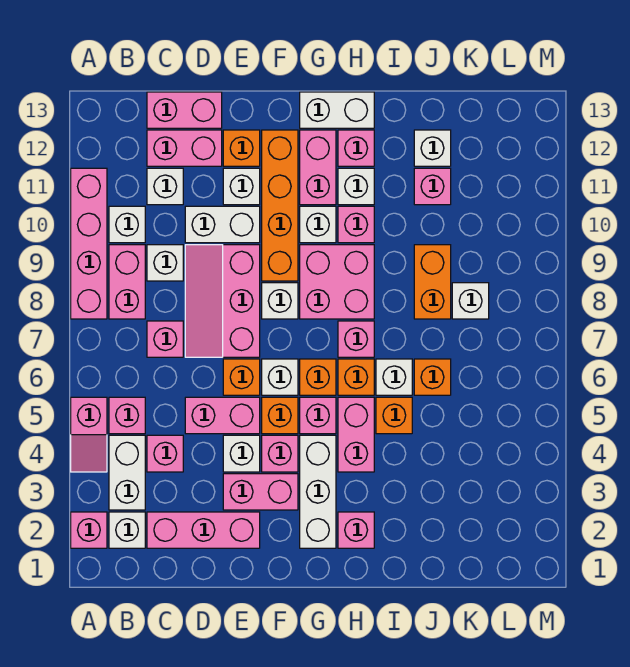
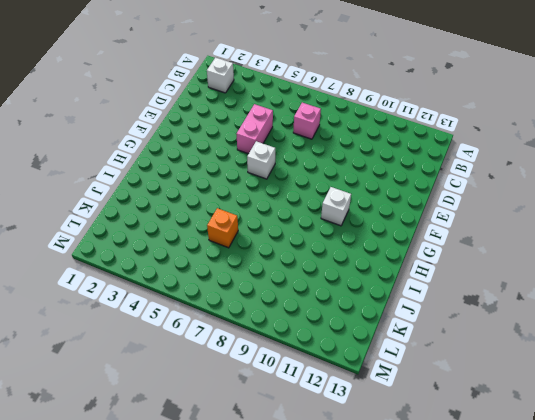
none -> pink brick A2 level 1
none -> pink slope A4:A5 level 1 top 5
none -> pink brick A8:A11 level 1
none -> white brick B3:B4 level 1

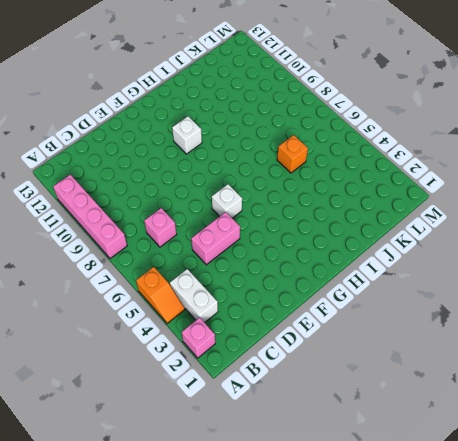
orange slope A4:A5 level 1 top 5 -> pink slope A4:A5 level 1 top 5
none -> white brick B2 level 1
none -> pink brick B5 level 1
none -> pink brick B8:B9 level 1
none -> white brick B10 level 1

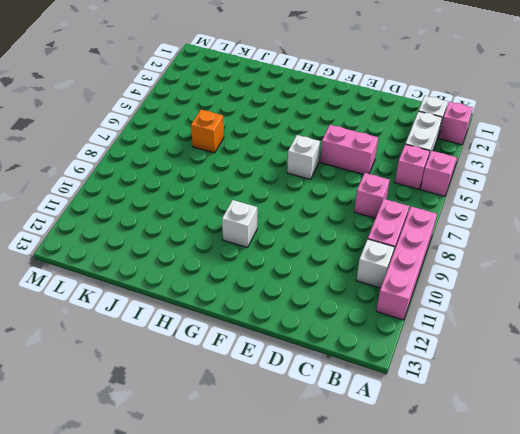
none -> pink brick C2:E2 level 1
none -> pink brick C4 level 1
none -> white brick C9 level 1
none -> white brick C11 level 1

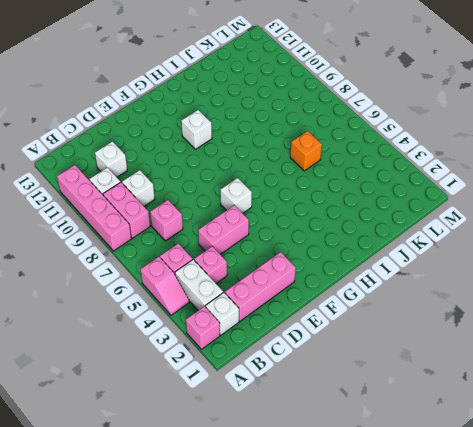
none -> pink brick C12:D12 level 1
none -> pink brick C13:D13 level 1
none -> pink slope D7:E9 level 1 top E
none -> white brick D10:E10 level 1

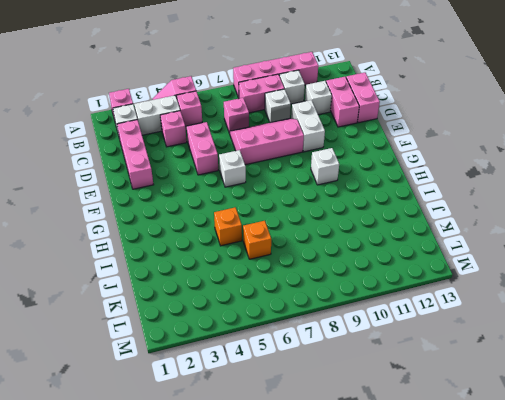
none -> pink brick E3:F3 level 1
none -> white brick E4 level 1
none -> orange brick E6 level 1
none -> white brick E11 level 1

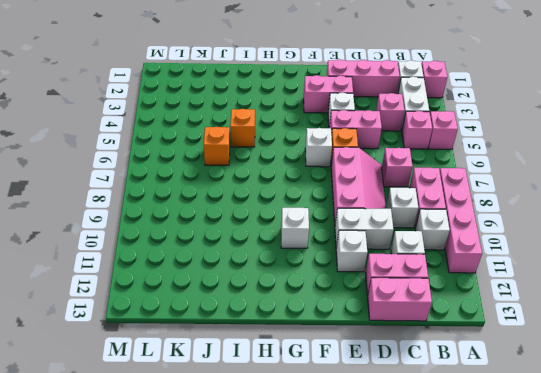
none -> orange brick E12 level 1
none -> pink brick F4 level 1
none -> orange brick F5 level 1
none -> white brick F8 level 1

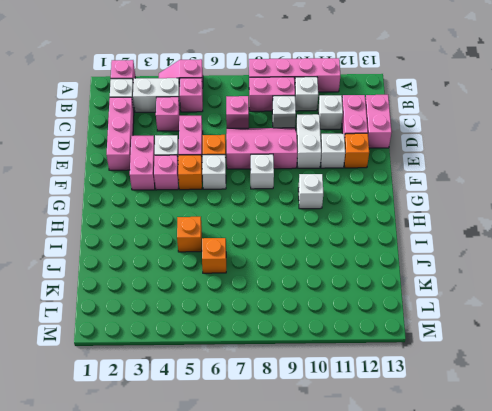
none -> orange brick F9:F12 level 1
none -> white brick G2:G4 level 1
none -> pink brick G5 level 1
none -> orange brick G6 level 1

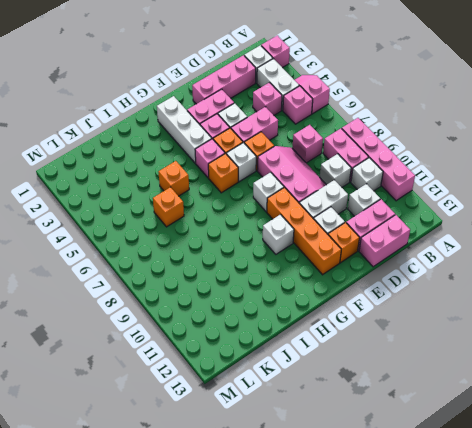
none -> pink brick G8:H9 level 1
none -> pink brick G11:G12 level 1
none -> white brick G13:H13 level 1
none -> pink brick H2 level 1

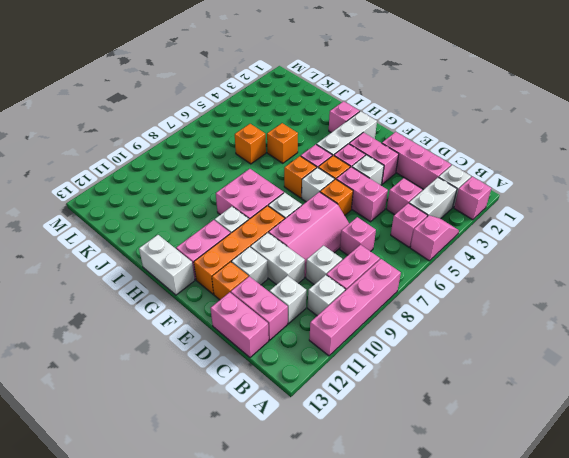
none -> pink brick H4:H5 level 1
none -> orange brick H6 level 1
none -> pink brick H7 level 1
none -> pink brick H10 level 1

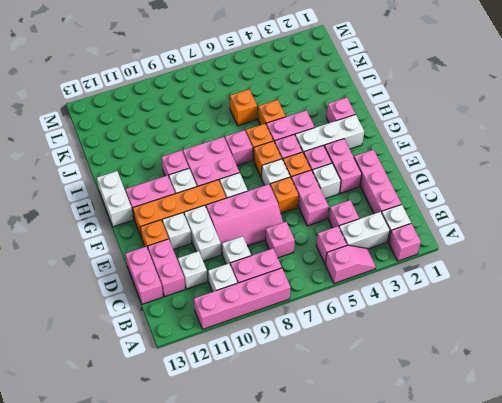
none -> white brick H11 level 1
none -> pink brick H12 level 1
none -> white brick I6 level 1
none -> orange brick J8:J9 level 1

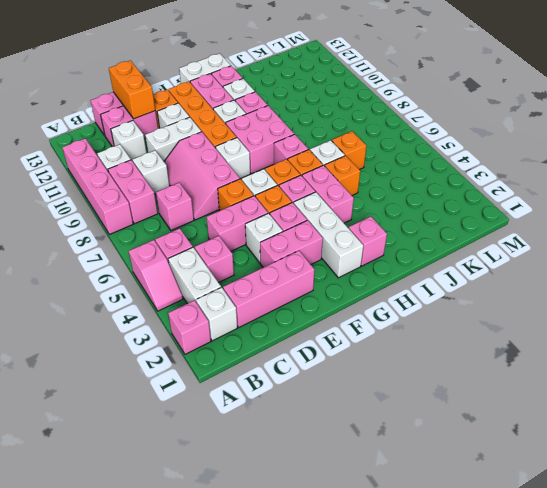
orange brick D12:D13 level 2 -> orange brick J8:J9 level 1
none -> pink brick J11 level 1
none -> white brick J12 level 1
none -> white brick K8 level 1

